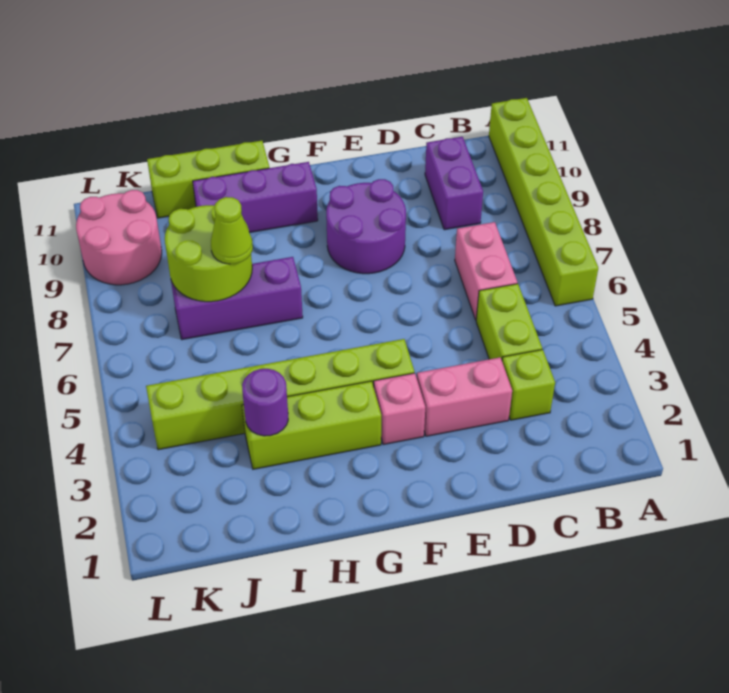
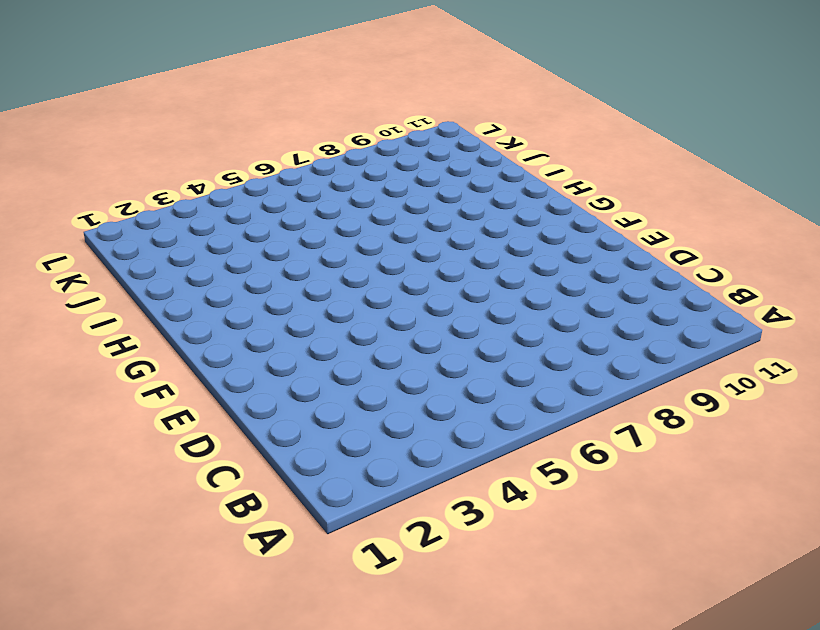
none -> lime brick A6:A11 level 1
none -> lime brick C3 level 1
none -> lime brick C4:C5 level 1

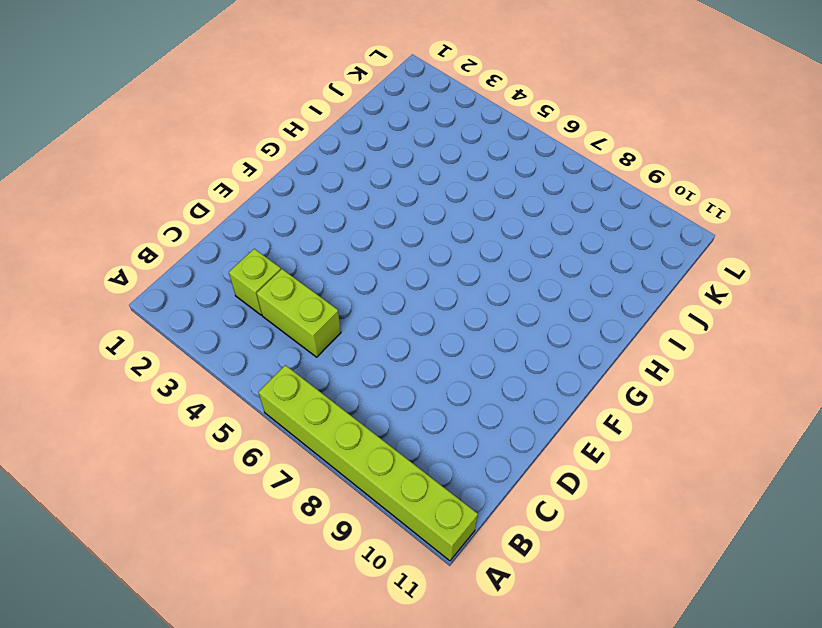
none -> pink brick C6:C7 level 1
none -> purple brick C9:C10 level 1
none -> pink brick D3:E3 level 1

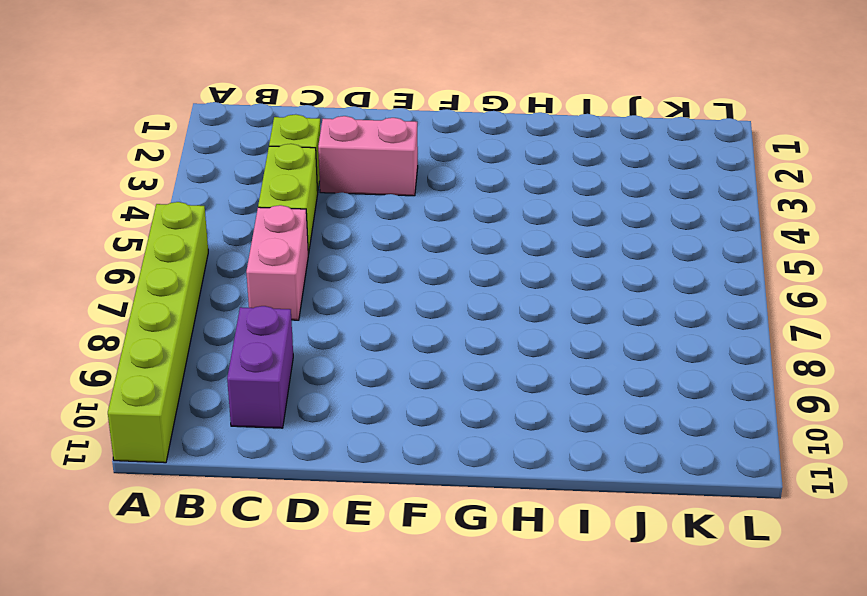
none -> purple round brick E8:F9 level 1
none -> pink brick F3 level 1
none -> lime brick F4:K4 level 1

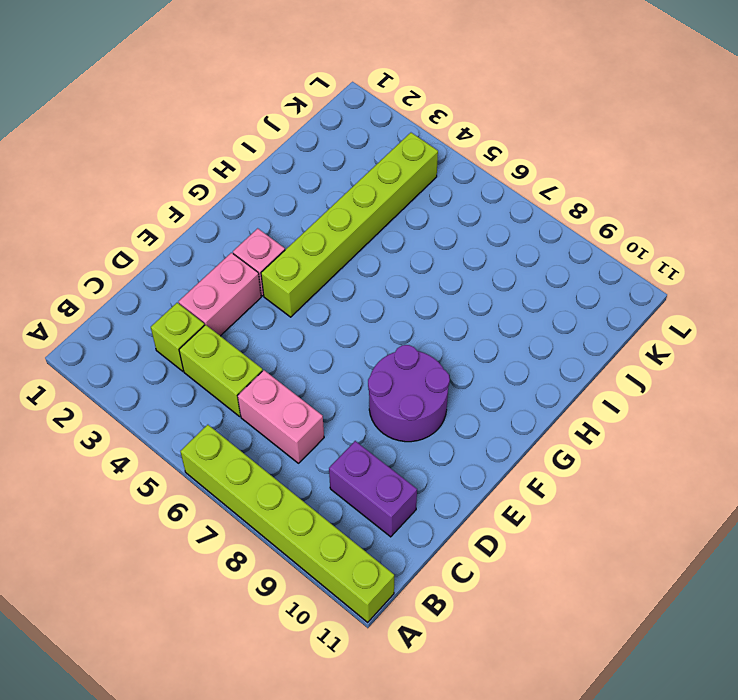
none -> lime brick G3:I3 level 1
none -> purple brick G10:I10 level 1
none -> purple brick H7:J7 level 1

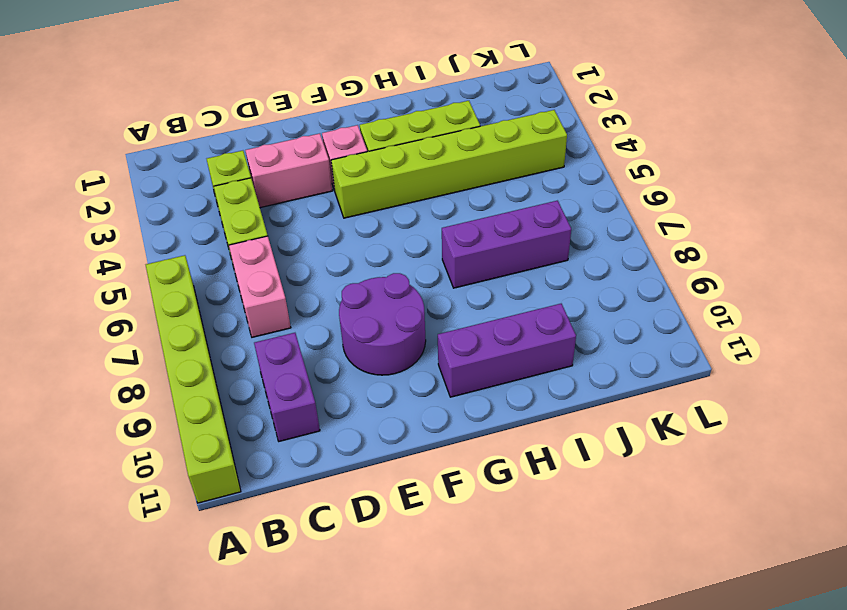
none -> lime brick H11:J11 level 1
none -> pink round brick K9:L10 level 1
none -> purple round brick I3 level 2

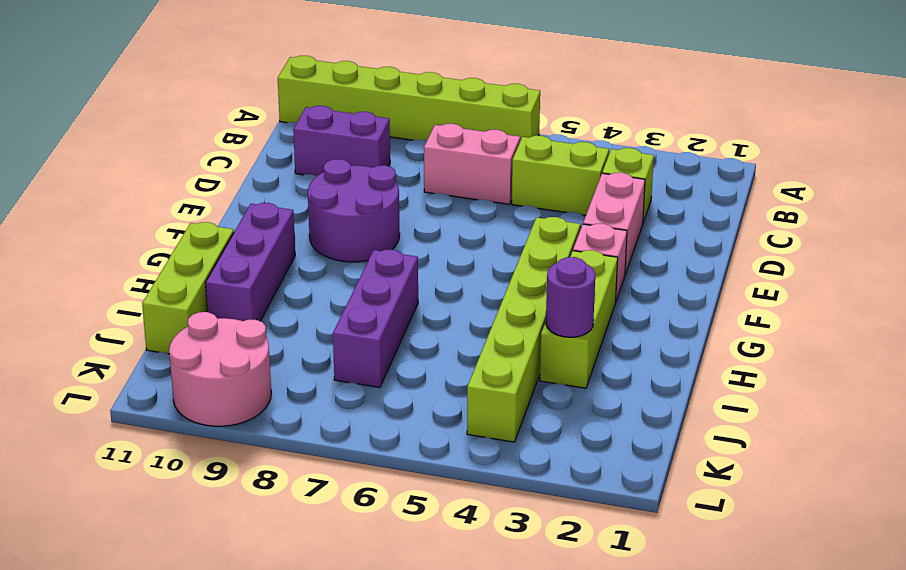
none -> lime round brick I7:J8 level 2
none -> lime cone I7 level 3

